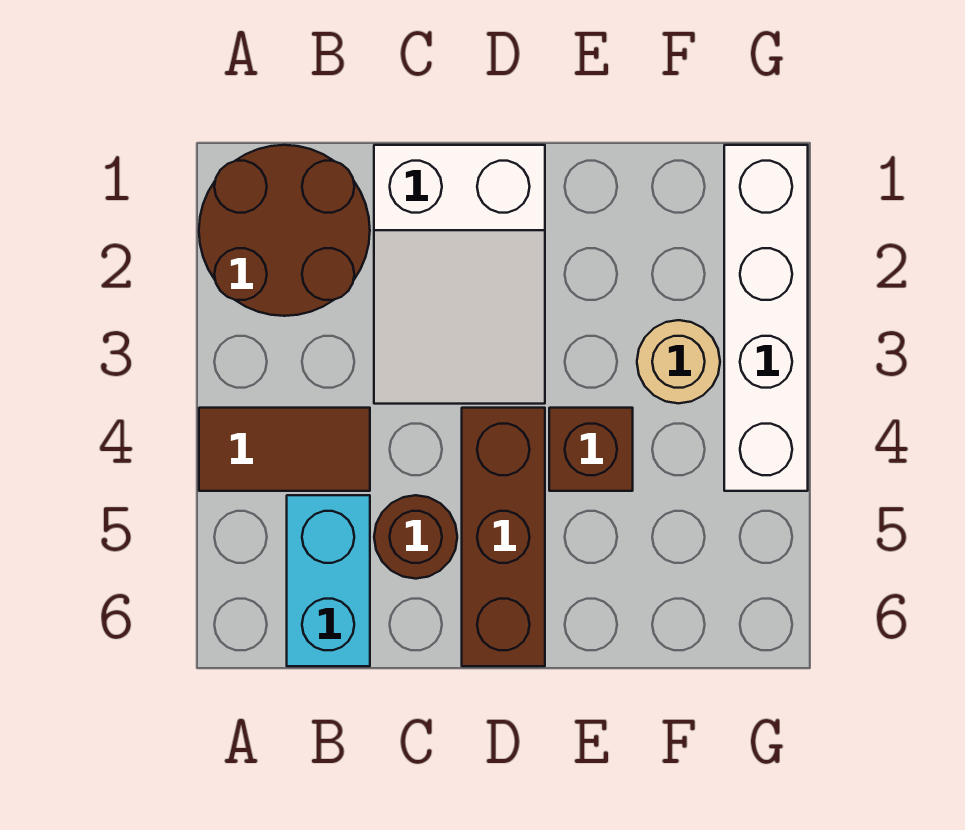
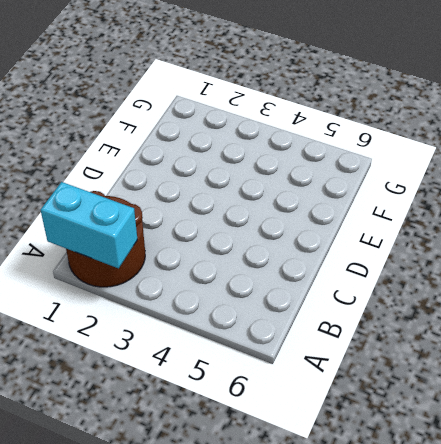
cyan brick A1:A2 level 2 -> cyan brick B5:B6 level 1
none -> brown tile A4:B4 level 1
none -> white slope C1:D3 level 1 top 1

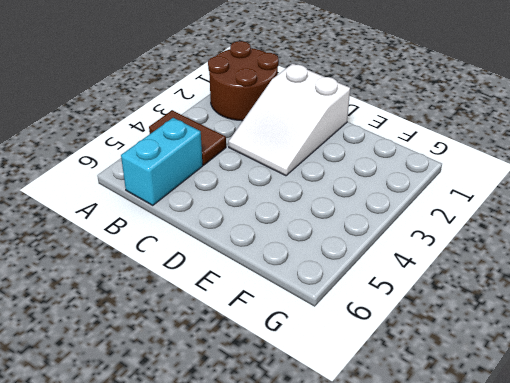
none -> brown round brick C5 level 1
none -> brown brick D4:D6 level 1

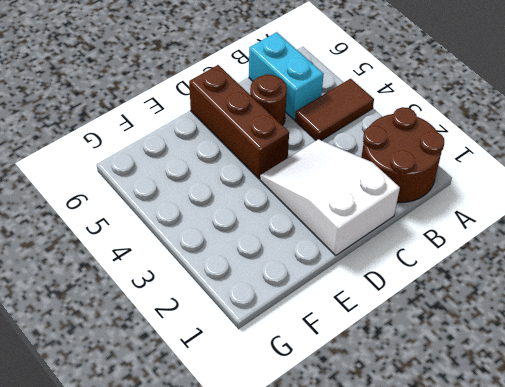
none -> brown brick E4 level 1
none -> tan round brick F3 level 1

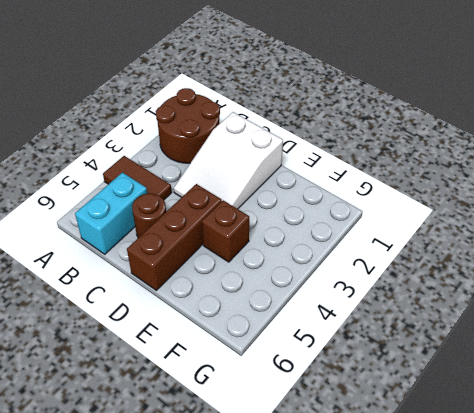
none -> tan round brick F3 level 1
none -> white brick G1:G4 level 1

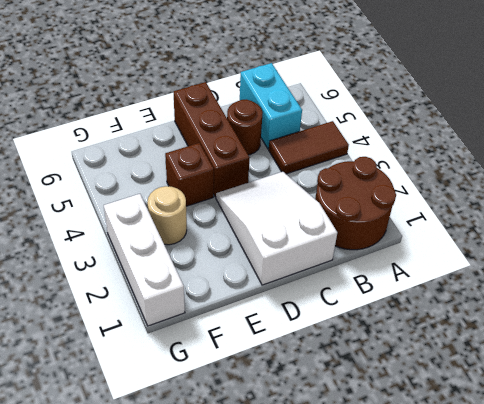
white brick G1:G3 level 1 -> white brick G1:G4 level 1

